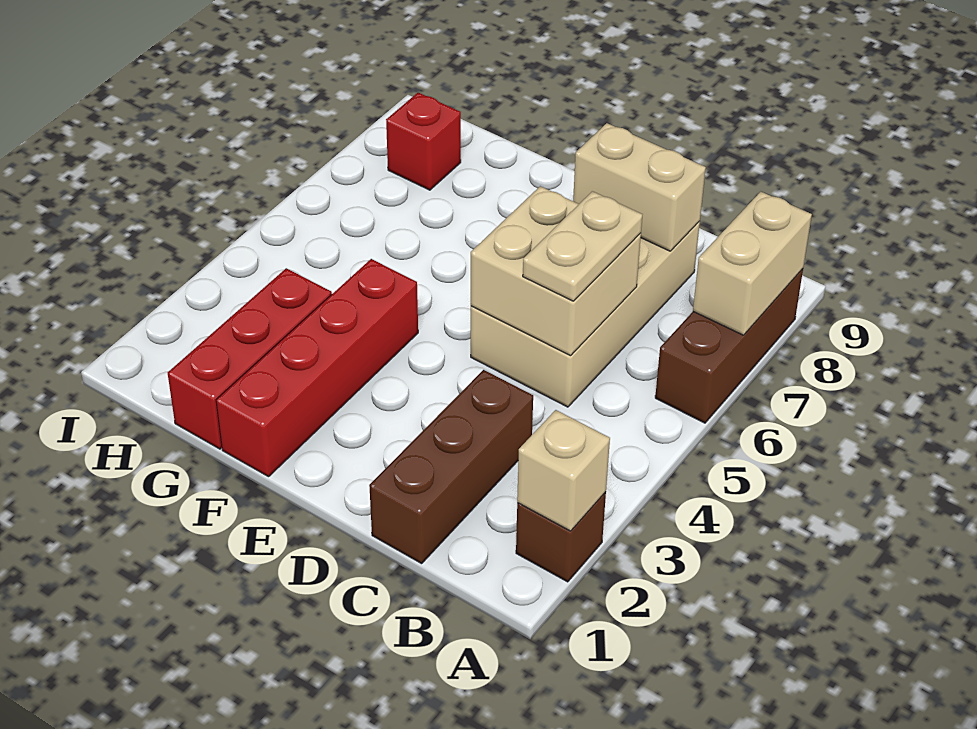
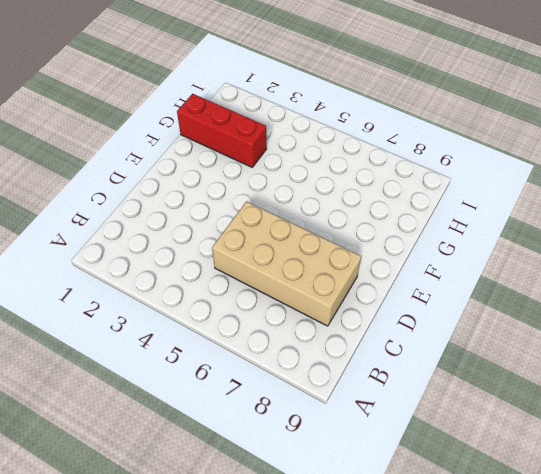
none -> brown brick A2 level 1
none -> brown brick A6:A8 level 1
none -> brown brick C1:C3 level 1

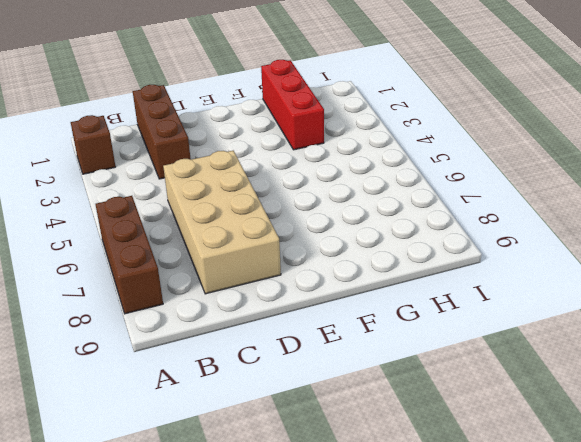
none -> red brick F1:F4 level 1
none -> red brick H8 level 1
none -> tan brick A2 level 2

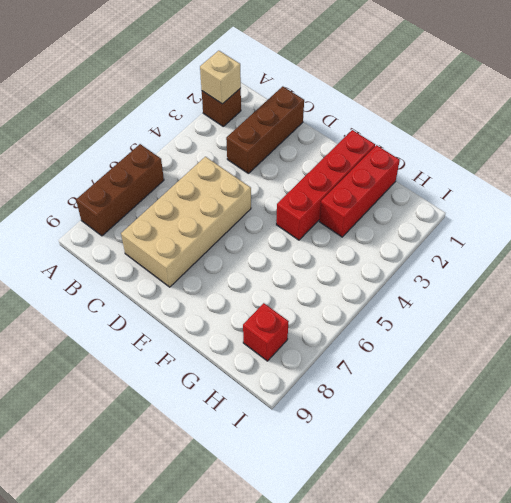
none -> tan brick A7:A8 level 2
none -> tan brick C5:D6 level 2
none -> tan brick C8:D8 level 2

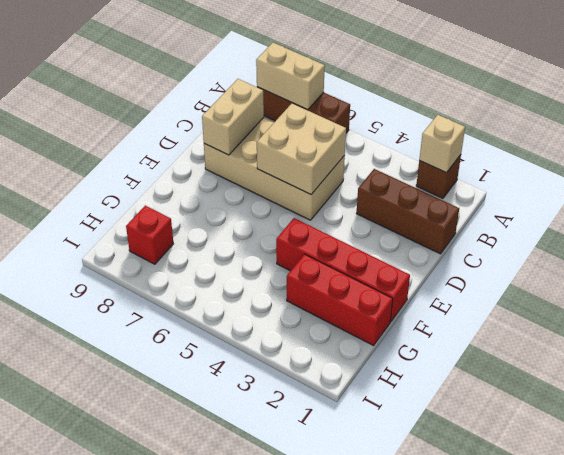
none -> tan plate C5:C6 level 3

